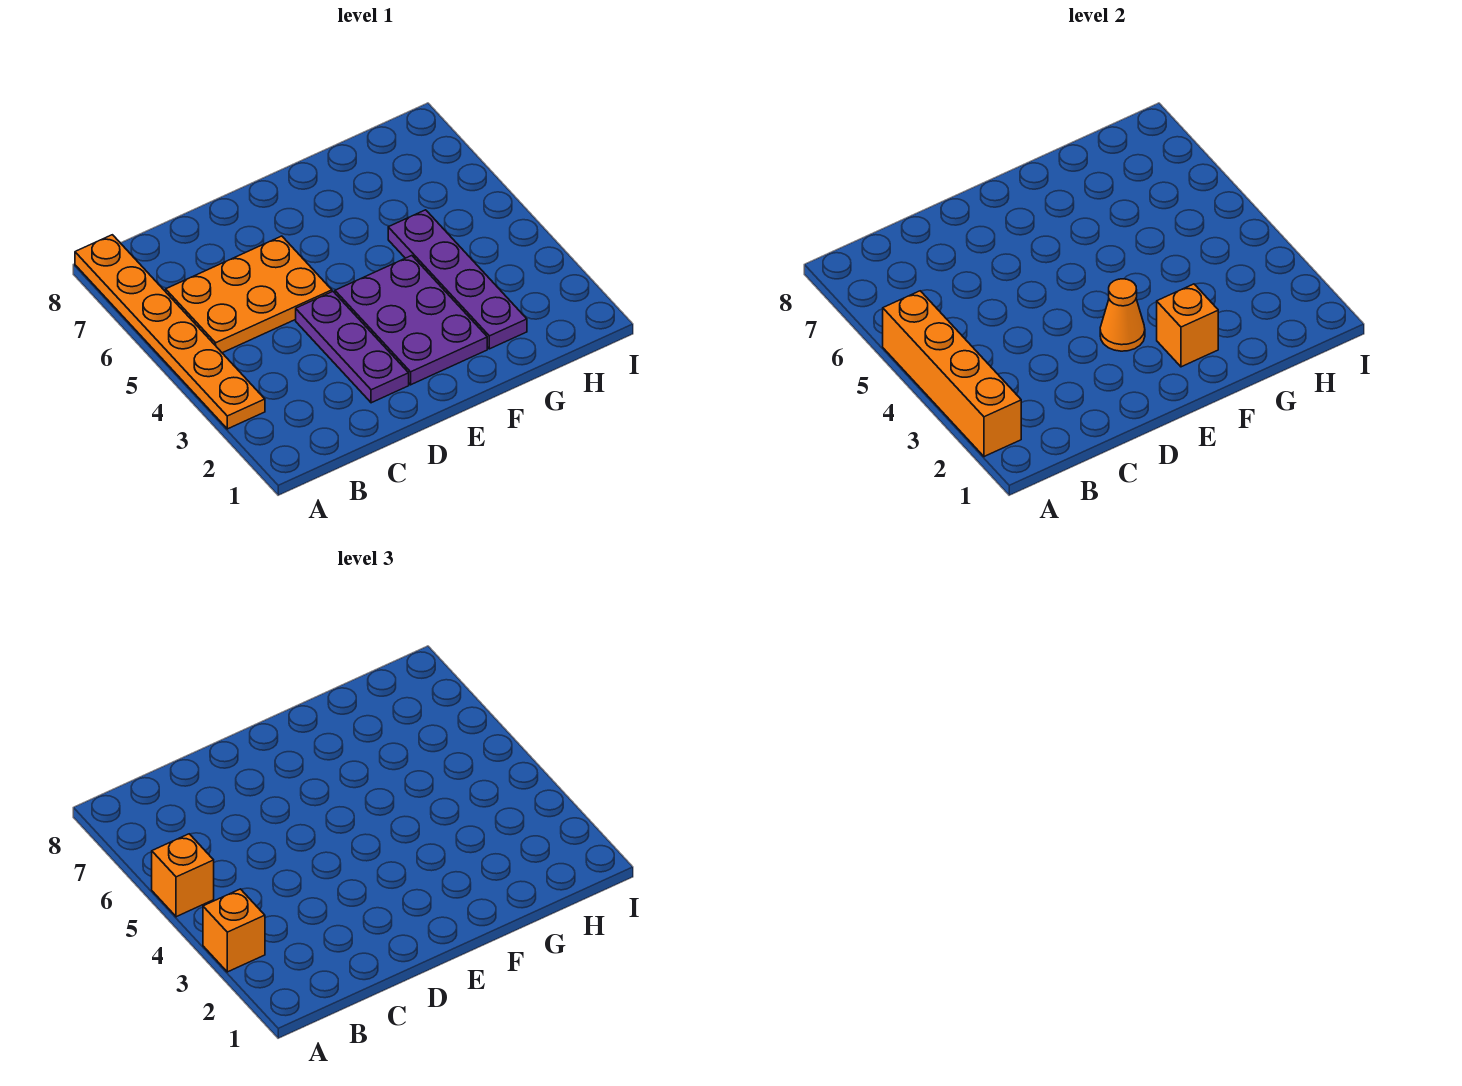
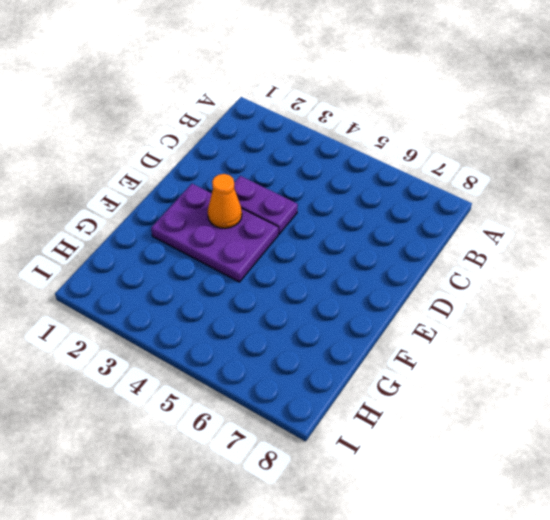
purple plate D3:D4 level 1 -> purple plate D2:D4 level 1
none -> orange plate A3:A8 level 1
none -> orange plate B5:D6 level 1

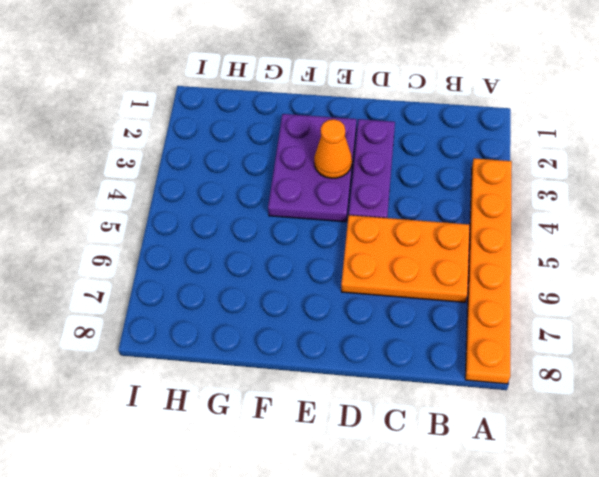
none -> purple plate G2:G5 level 1
none -> orange brick A2:A5 level 2

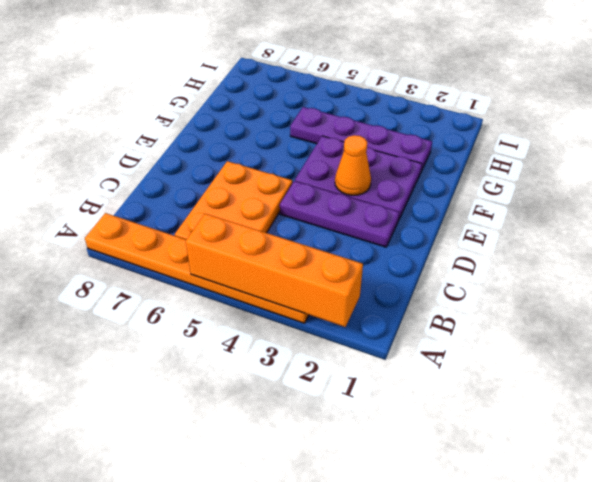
none -> orange brick F2 level 2
none -> orange brick A3 level 3

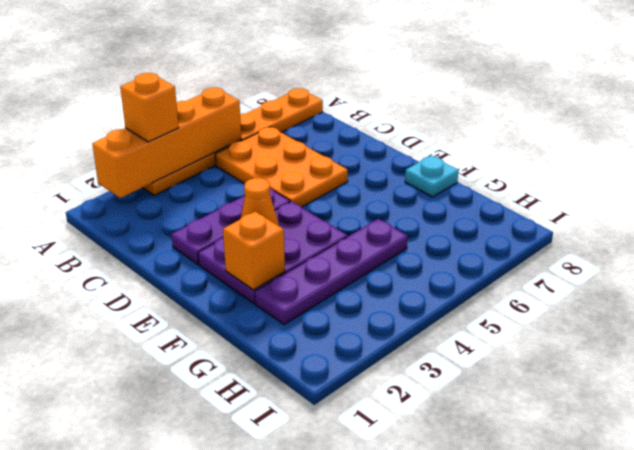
cyan plate F8 level 1 -> none
none -> orange brick A5 level 3

